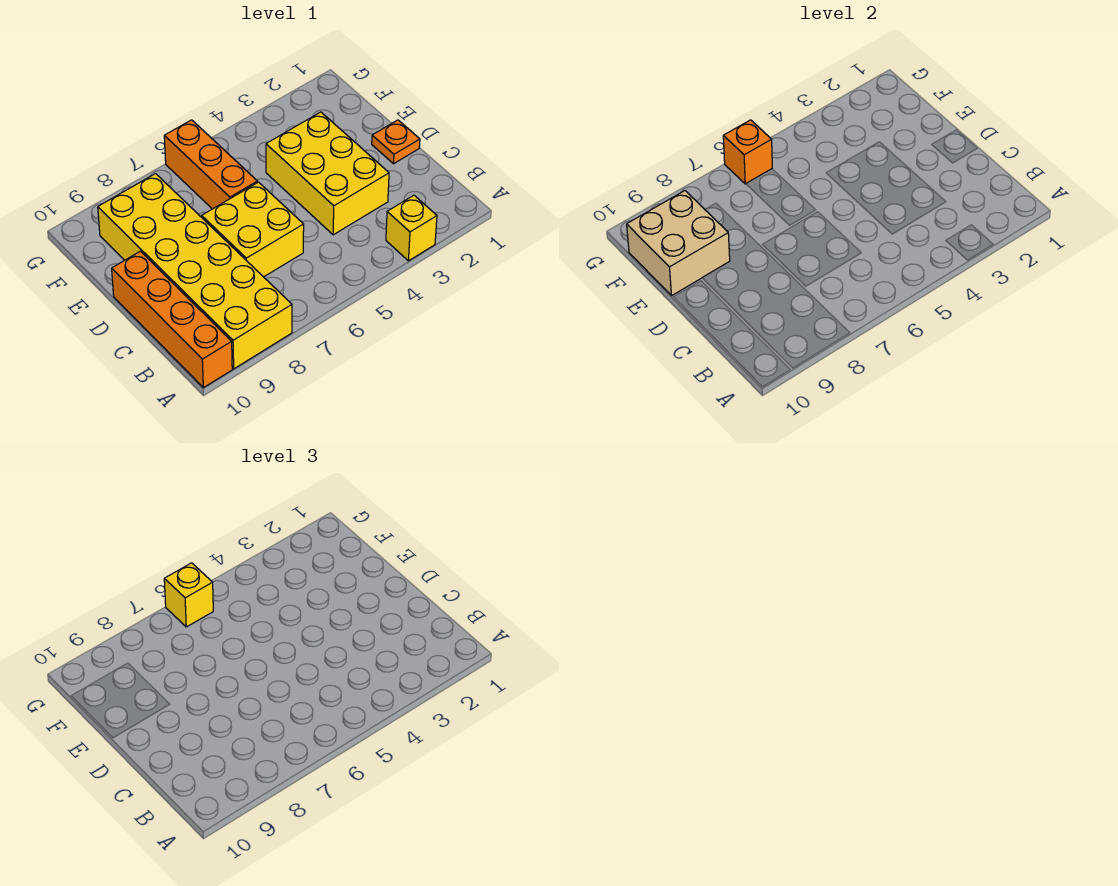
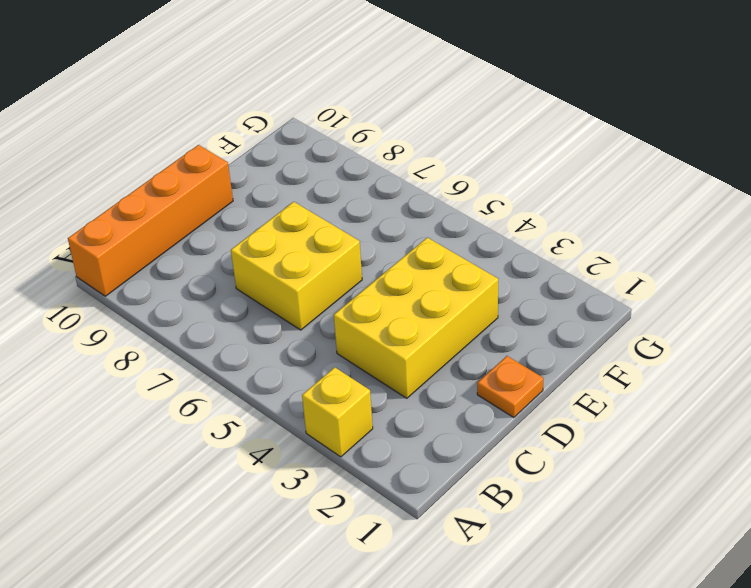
none -> yellow brick A8:F9 level 1
none -> orange brick E6:G6 level 1

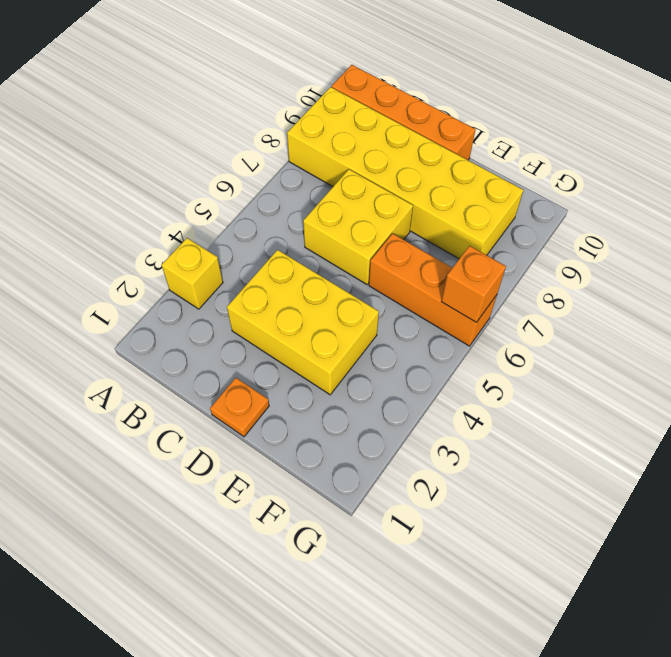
none -> tan brick E9:F10 level 2
none -> yellow brick G6 level 3

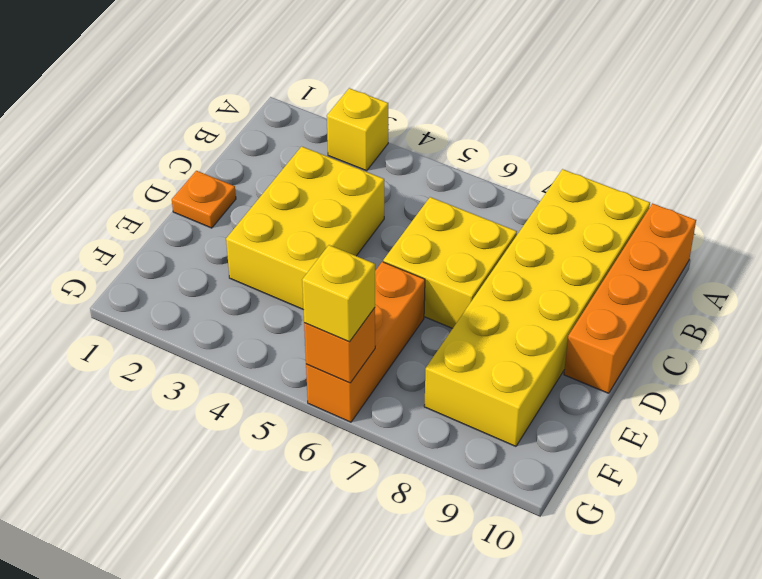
none -> tan brick E9:F10 level 2

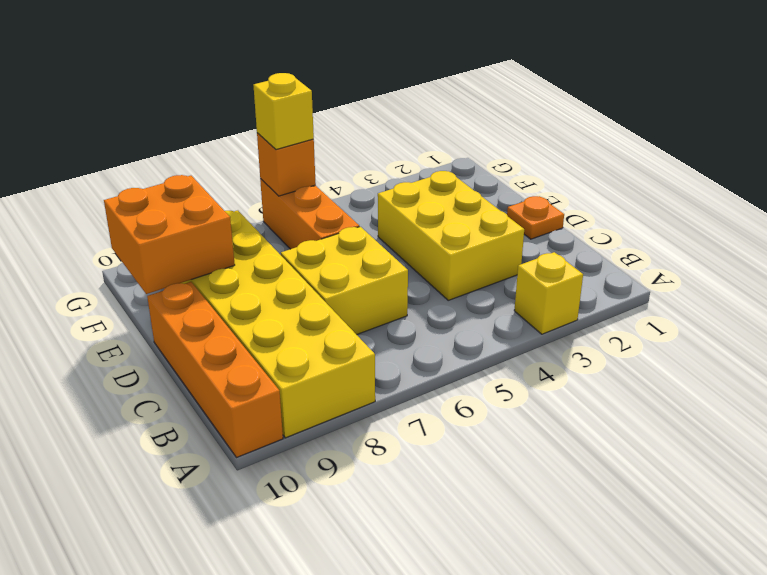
orange brick E9:F10 level 2 -> tan brick E9:F10 level 2

